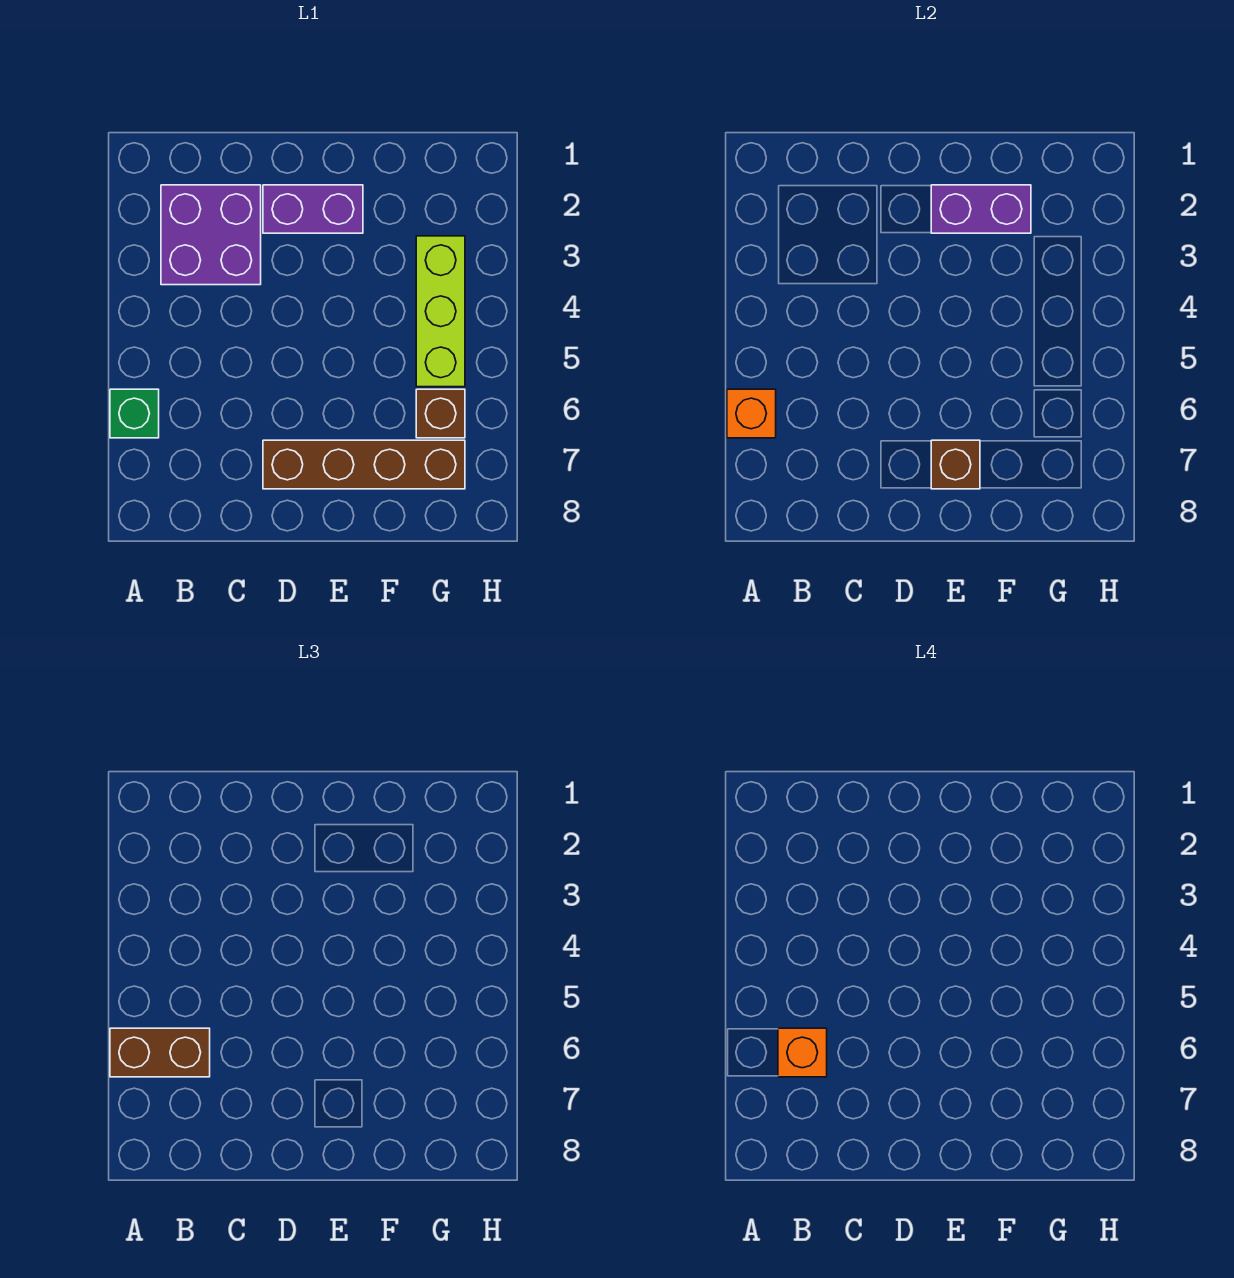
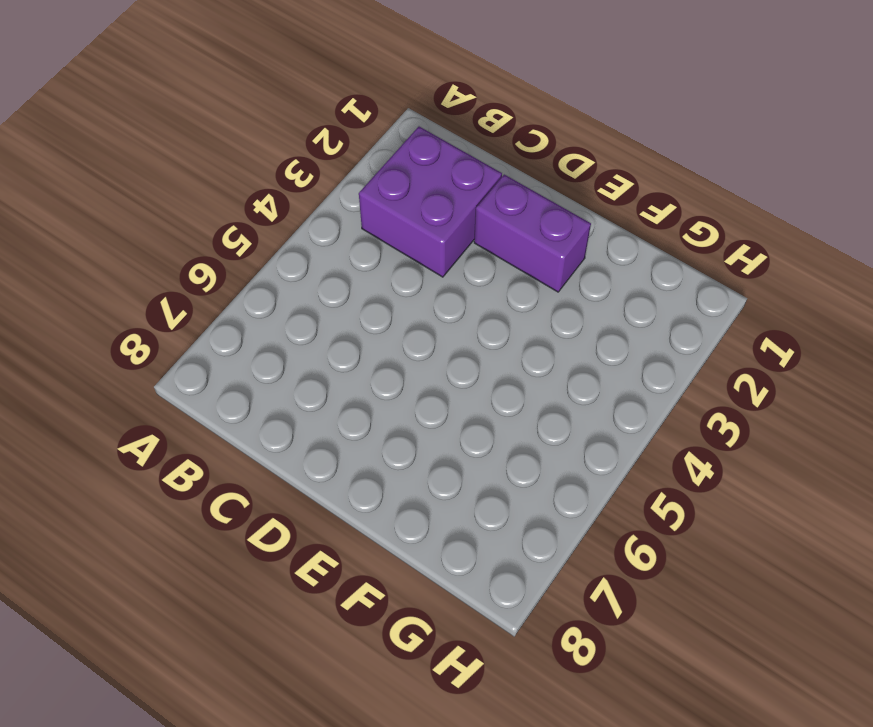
none -> green brick A6 level 1
none -> brown brick D7:G7 level 1

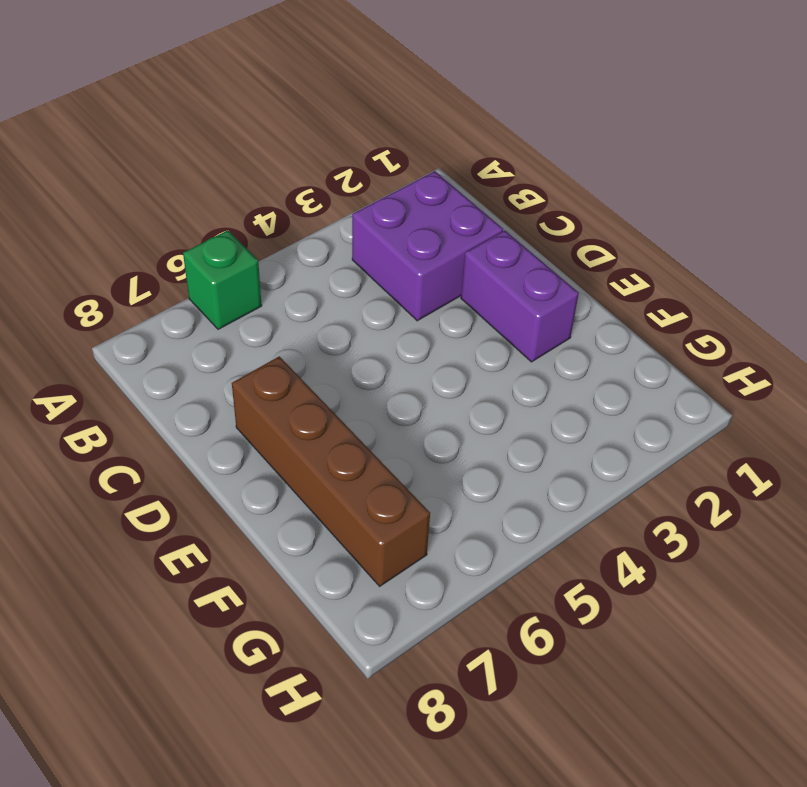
none -> lime brick G3:G5 level 1
none -> brown brick G6 level 1

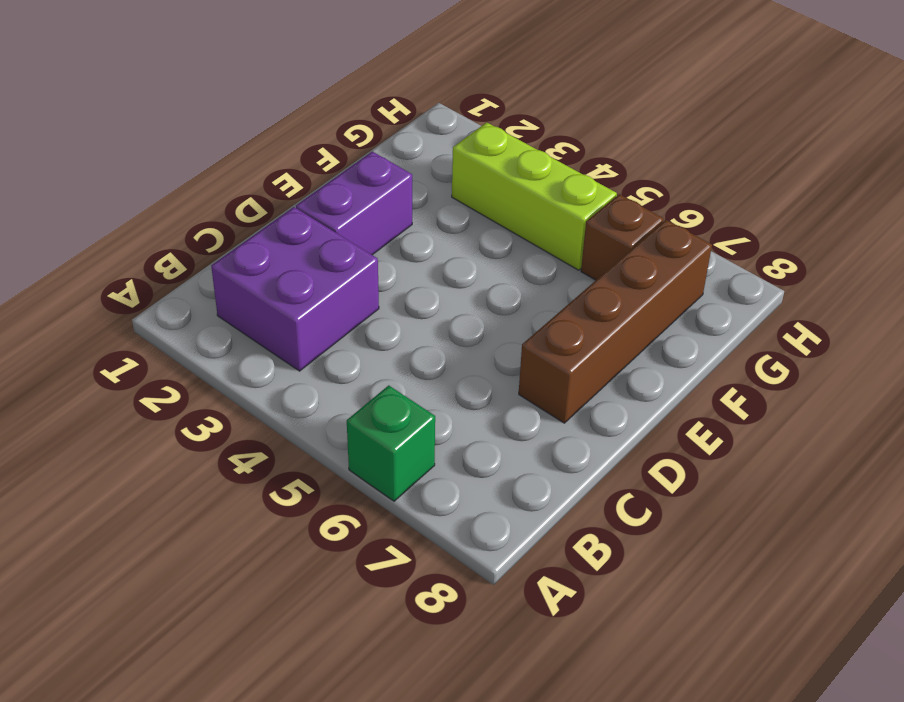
none -> orange brick A6 level 2
none -> purple brick E2:F2 level 2

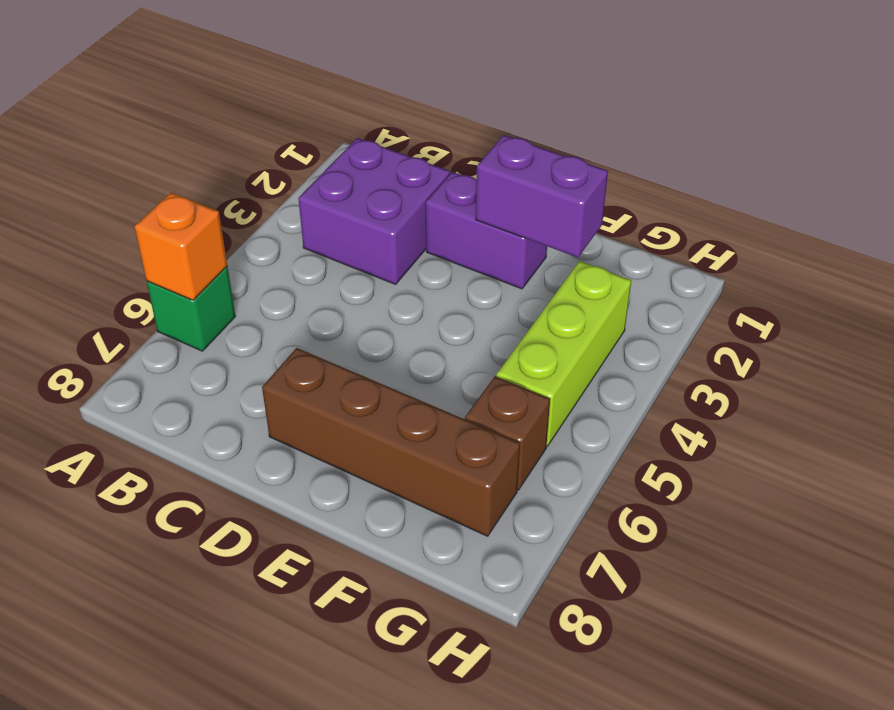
none -> brown brick E7 level 2
none -> brown brick A6:B6 level 3

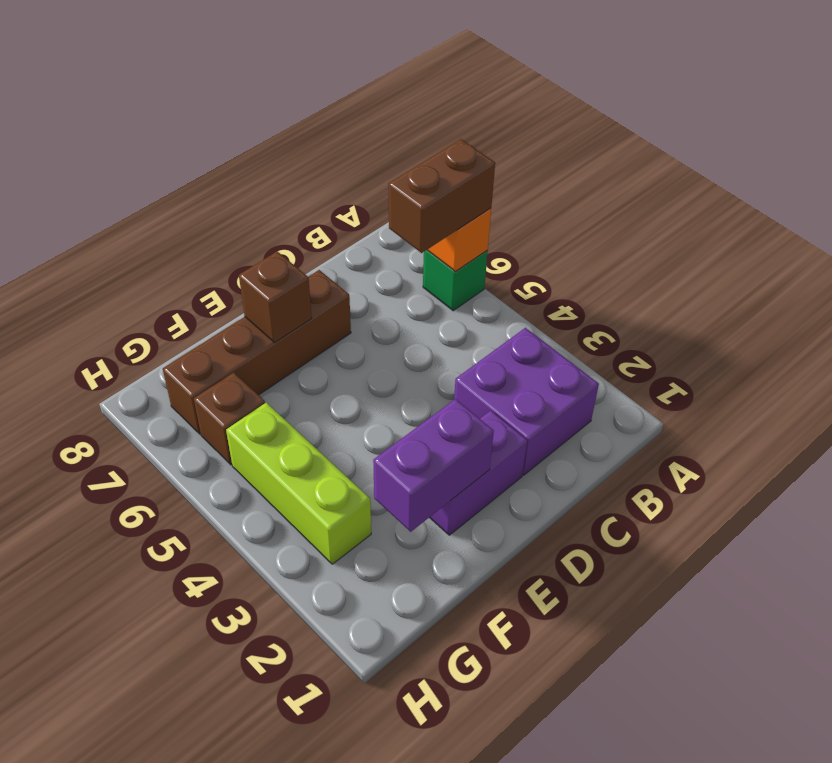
none -> orange brick B6 level 4

